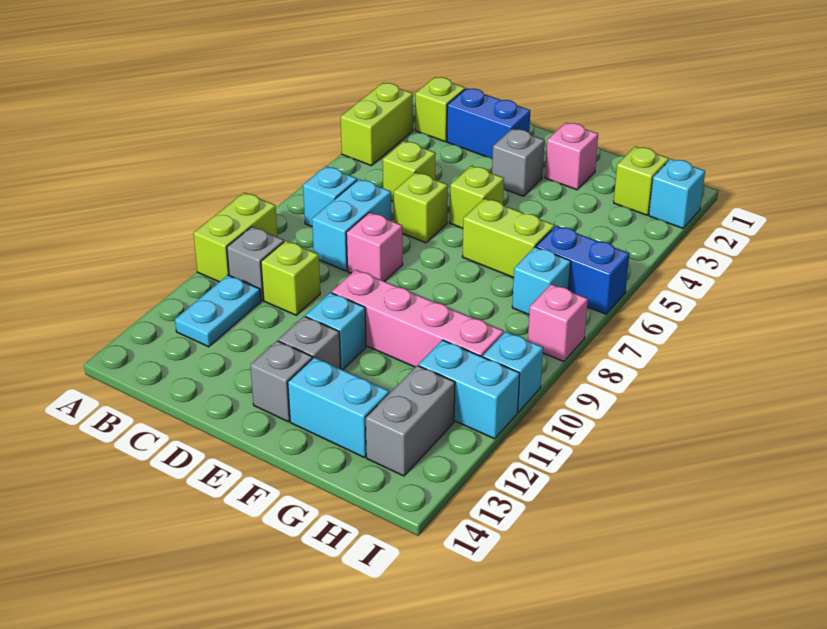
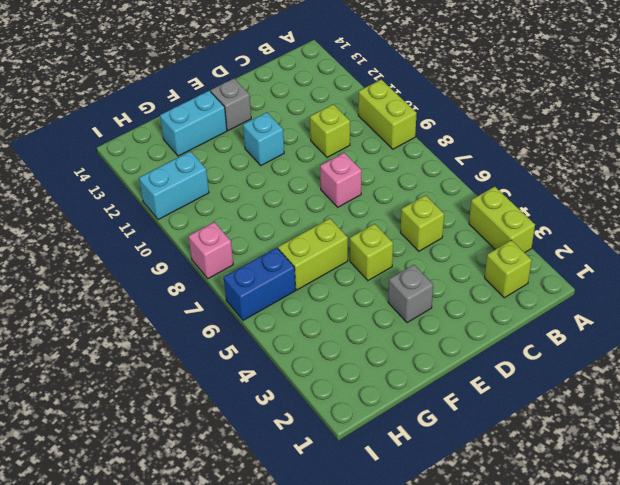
none -> cyan brick B7 level 1
none -> grey brick B10 level 1
none -> cyan plate B11:B12 level 1

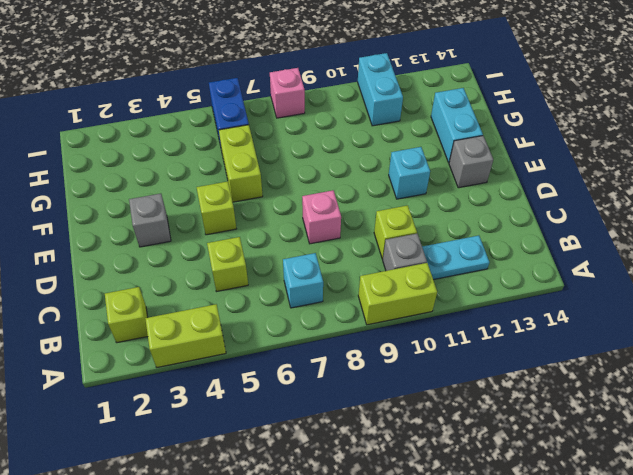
none -> blue brick C2:D2 level 1
none -> cyan brick C7:C8 level 1
none -> lime brick D6 level 1

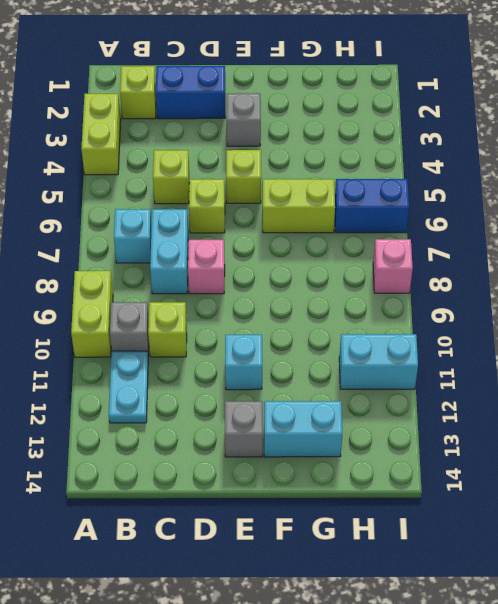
none -> pink brick E10:H10 level 1
none -> grey brick E12 level 1
none -> pink brick F2 level 1

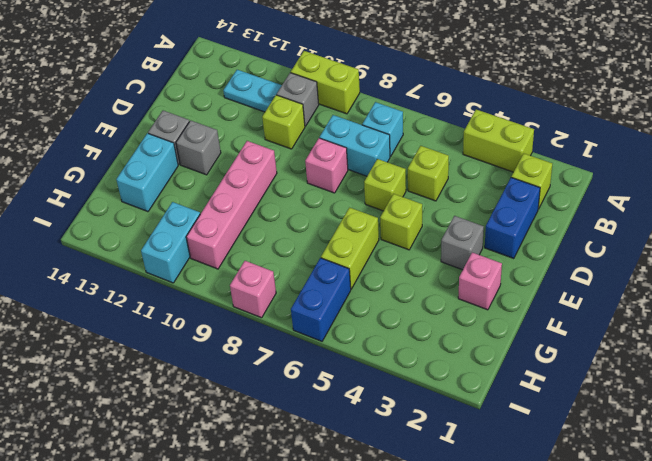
none -> cyan brick E11 level 1
none -> lime brick H2 level 1
none -> cyan brick H7 level 1

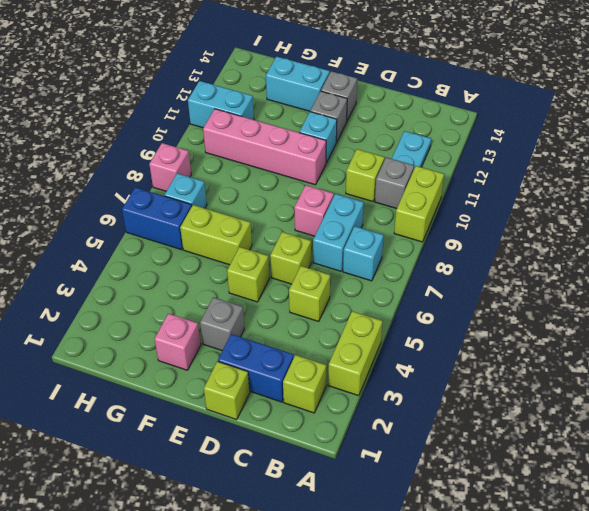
lime brick D1 level 1 -> lime brick H2 level 1
none -> grey brick H12:H13 level 1
none -> cyan brick I2 level 1
none -> cyan brick I10 level 1

